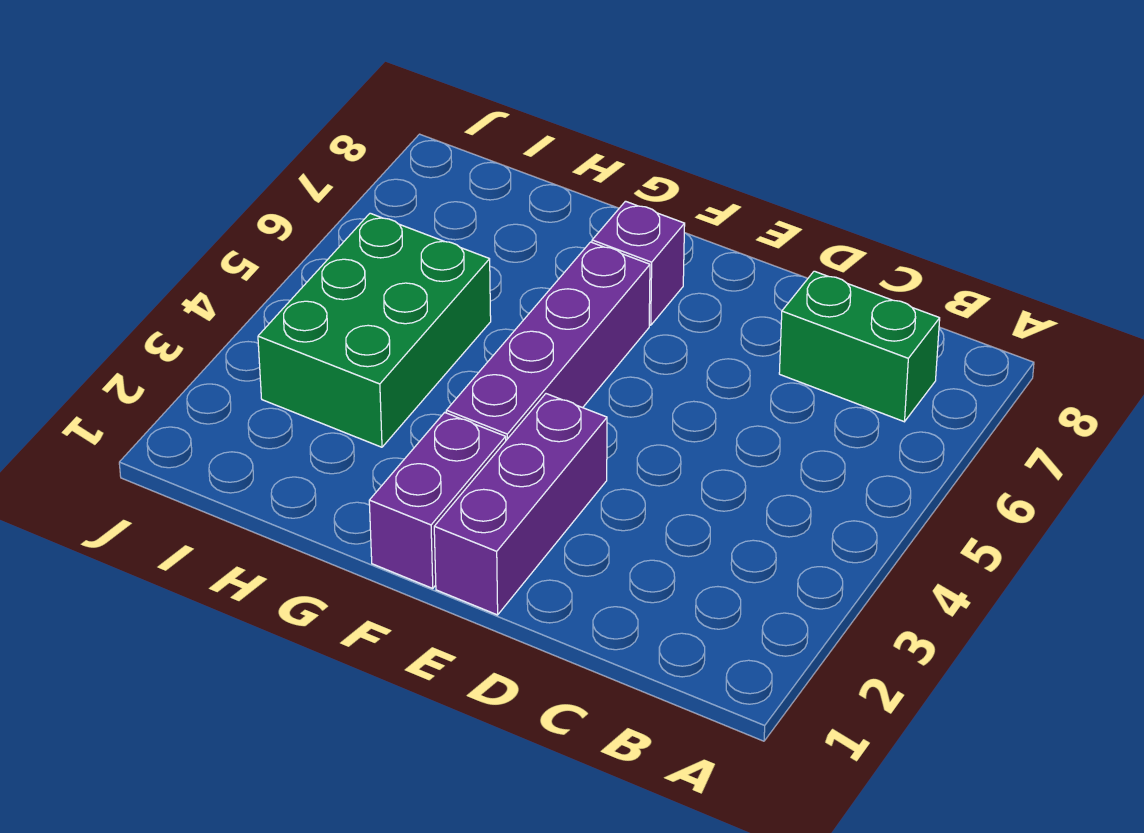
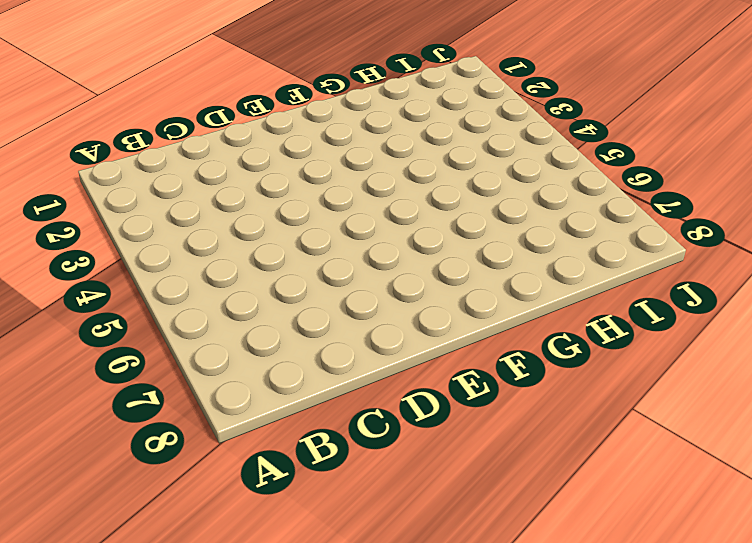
none -> green brick B7:C7 level 1
none -> purple brick E1:E3 level 1

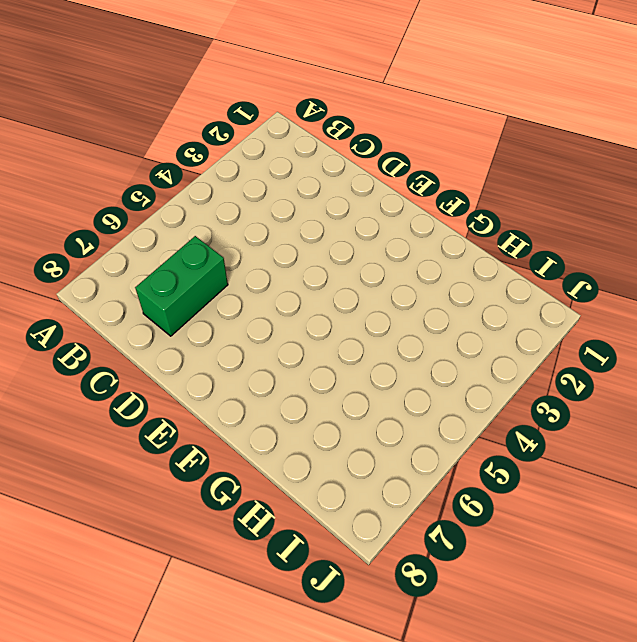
green brick C6:C7 level 1 -> green brick B7:C7 level 1
none -> purple brick E1:E3 level 1
none -> purple brick F1:F2 level 1

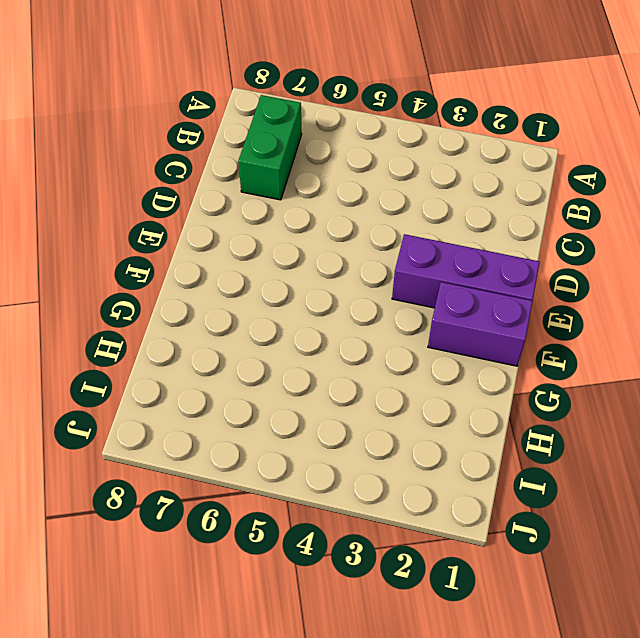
none -> purple brick F3:F6 level 1
none -> purple brick F7 level 1

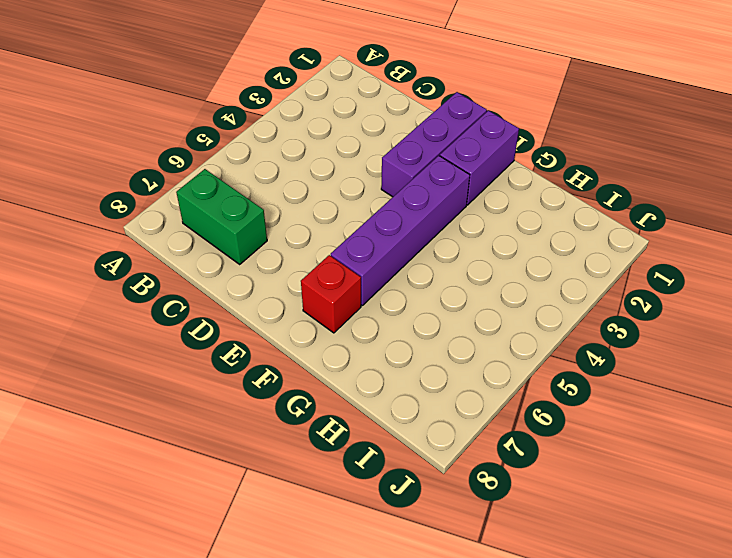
red brick F7 level 1 -> purple brick F7 level 1
none -> green brick H3:I5 level 1

